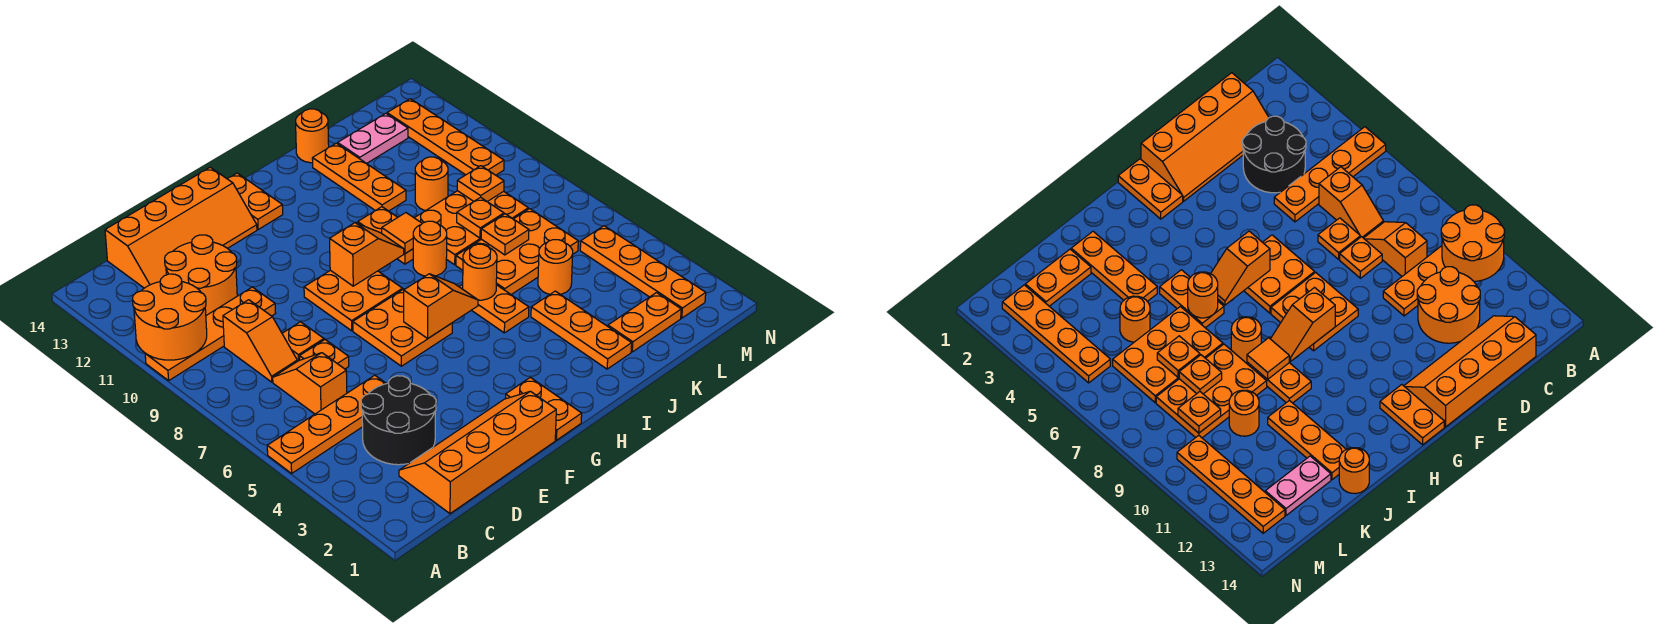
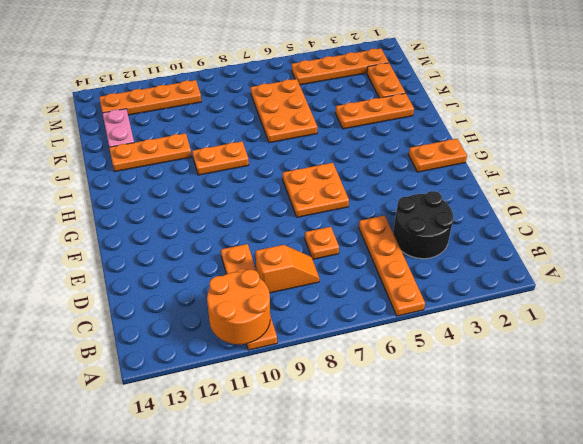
none -> orange slope C1:F2 level 1 top 1
none -> orange slope C6:C7 level 1 top 6
none -> orange round brick C11:D12 level 1
none -> orange slope C13:F14 level 1 top 14

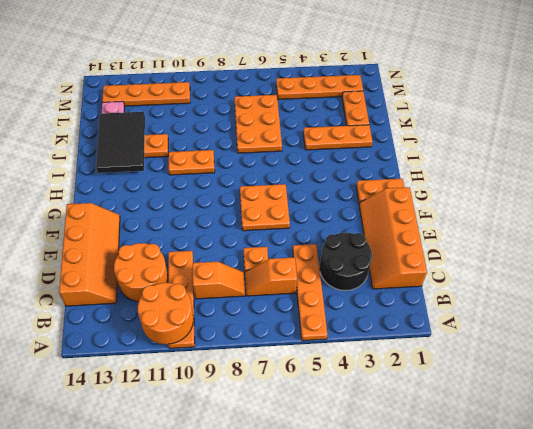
black tile I12:K13 level 2 -> none
none -> orange plate D8 level 1
none -> orange plate F8:G9 level 1
none -> orange plate G13:G14 level 1
none -> orange plate I5:I6 level 1

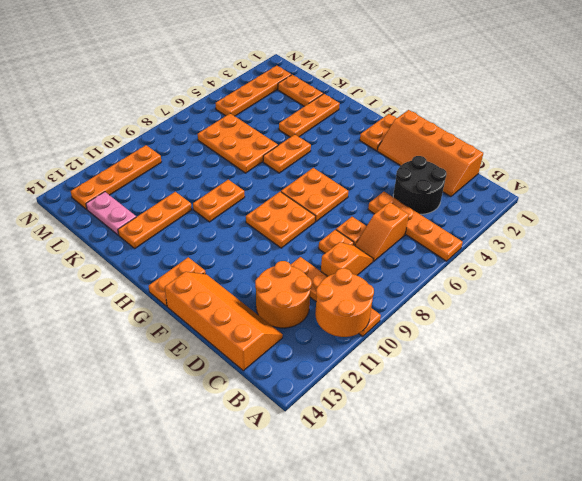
none -> orange round brick I8 level 1
none -> orange plate J8:L9 level 1
none -> orange round brick J14 level 1
none -> orange round brick K5 level 1

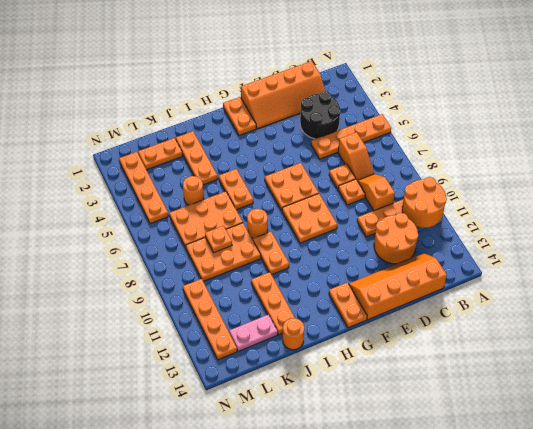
none -> orange round brick K10 level 1
none -> orange slope G6:H6 level 2 top G
none -> orange slope G9:H9 level 2 top G
none -> orange round brick I6 level 2

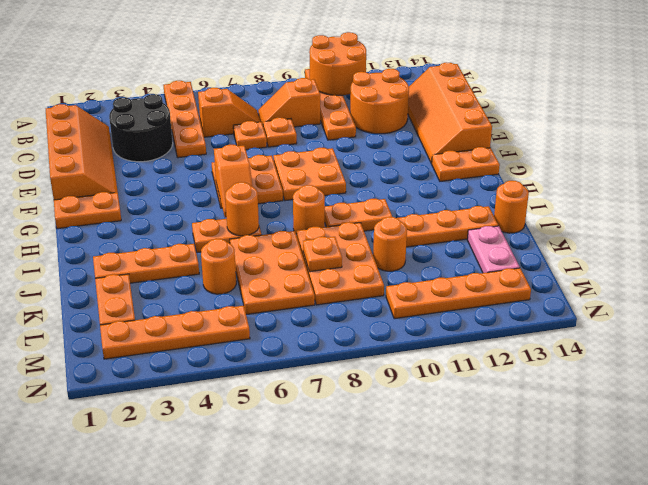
none -> orange slope G9:H9 level 2 top G
none -> orange tile I9 level 2
none -> orange plate K7 level 2
none -> orange plate L9 level 2

